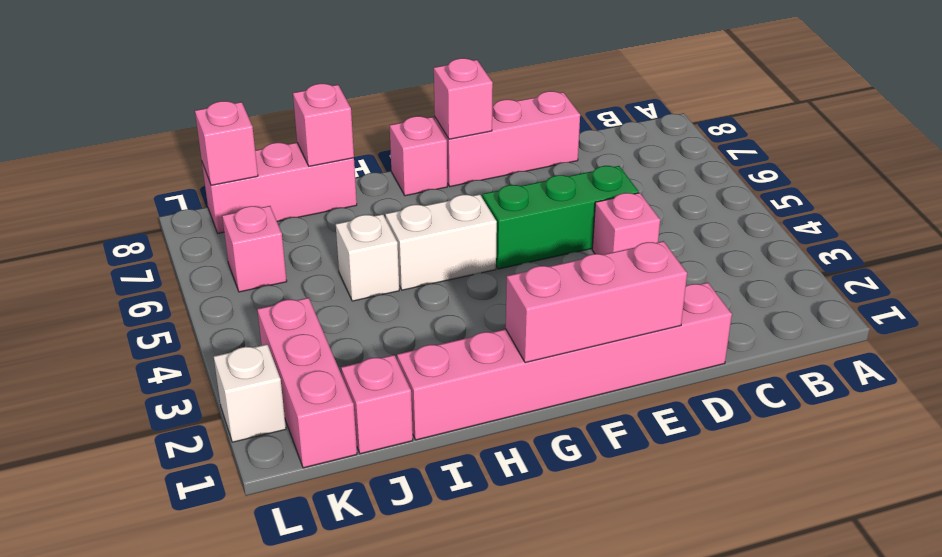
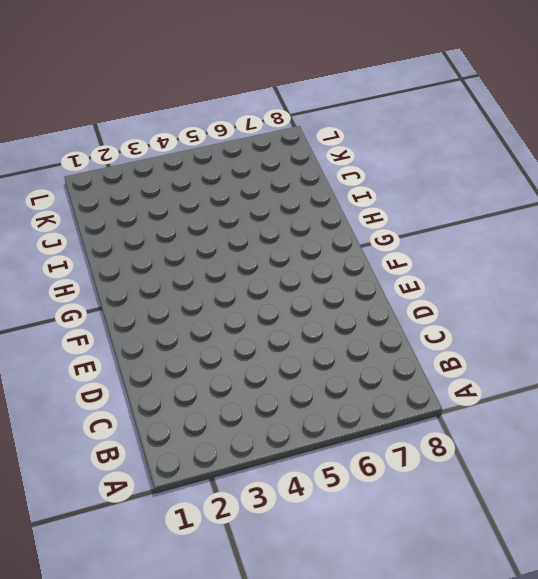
none -> pink brick D1:I1 level 1
none -> pink brick D4 level 1
none -> green brick D5:F5 level 1

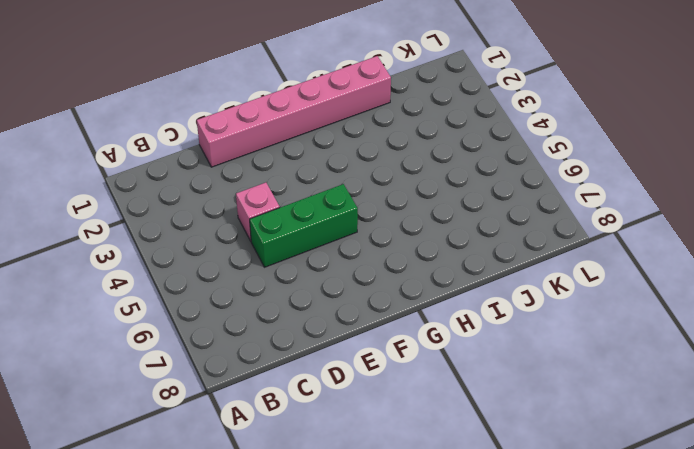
none -> pink brick D8:F8 level 1
none -> white brick G5:H5 level 1
none -> pink brick G8 level 1

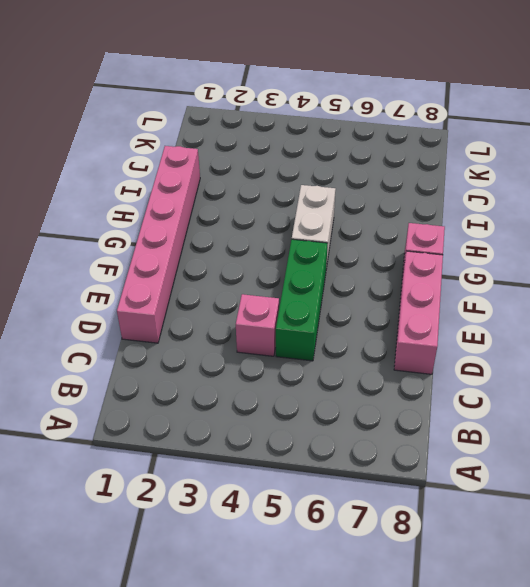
none -> white brick I5 level 1
none -> pink brick I8:K8 level 1
none -> pink brick J1 level 1

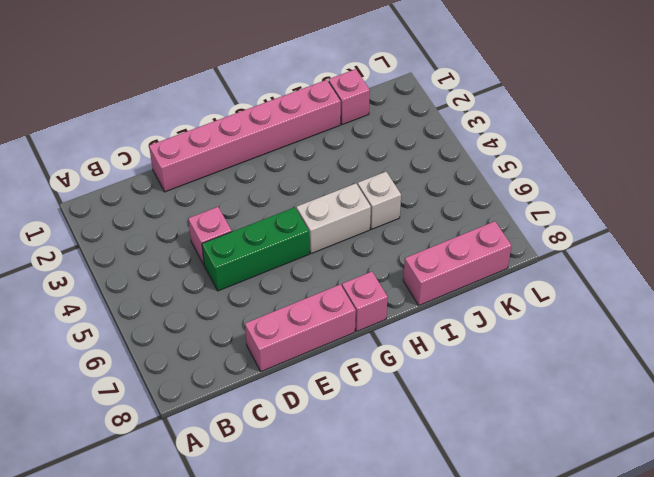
none -> pink brick K1:K3 level 1
none -> pink brick K6 level 1
none -> white brick L2 level 1

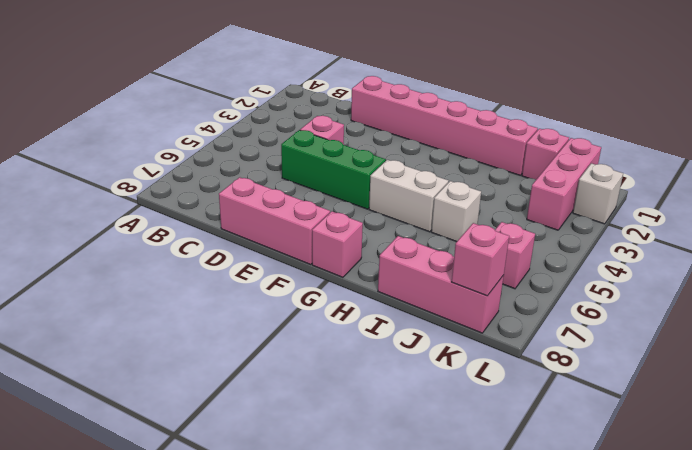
none -> pink brick E1:G1 level 2
none -> pink brick F8 level 2
none -> pink brick I8 level 2

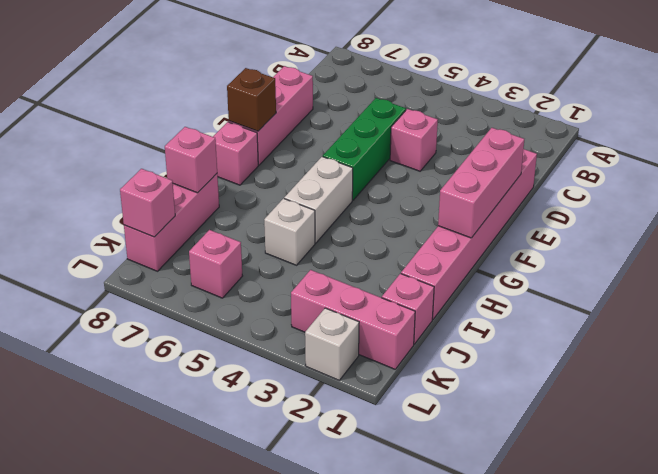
brown brick F8 level 2 -> pink brick F8 level 2

